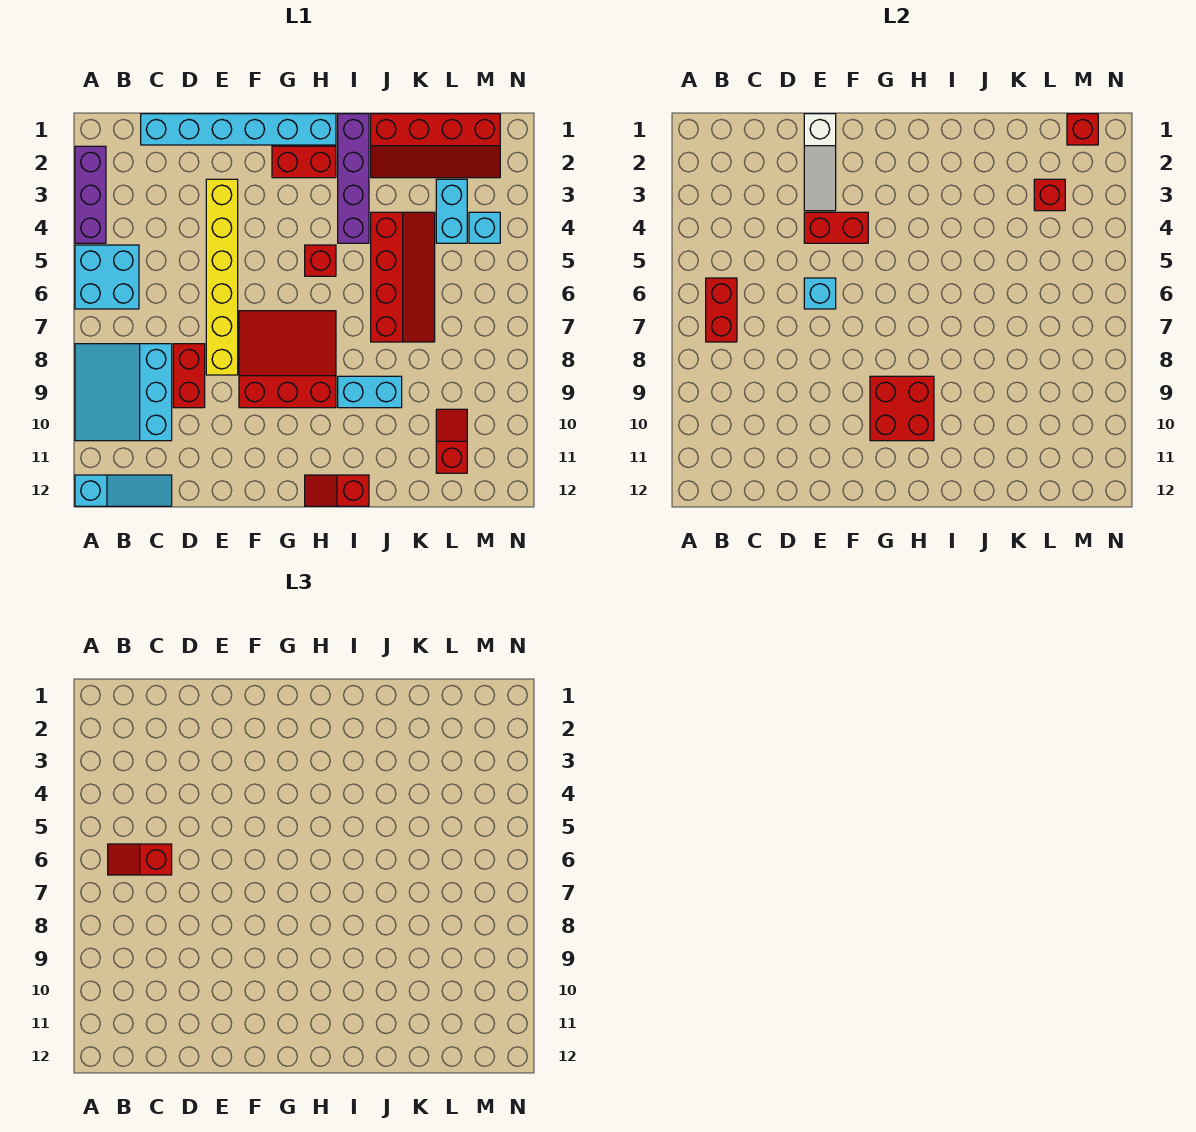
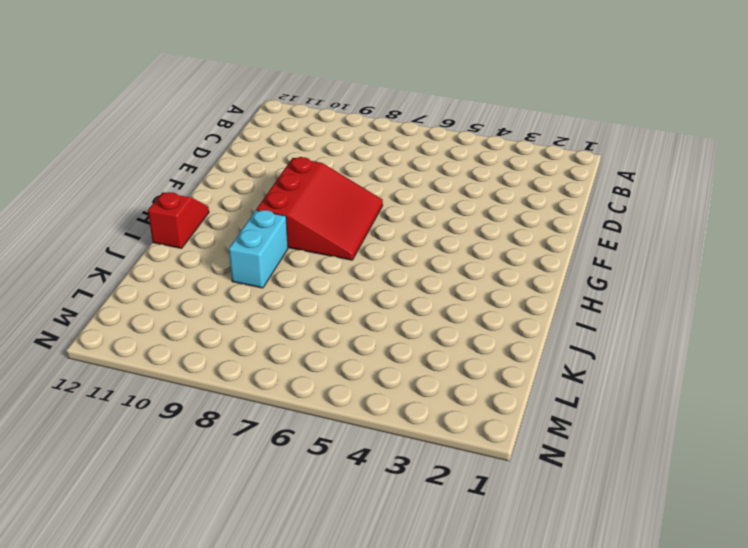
none -> purple brick A2:A4 level 1
none -> cyan brick A5:B6 level 1
none -> cyan slope A8:C10 level 1 top C

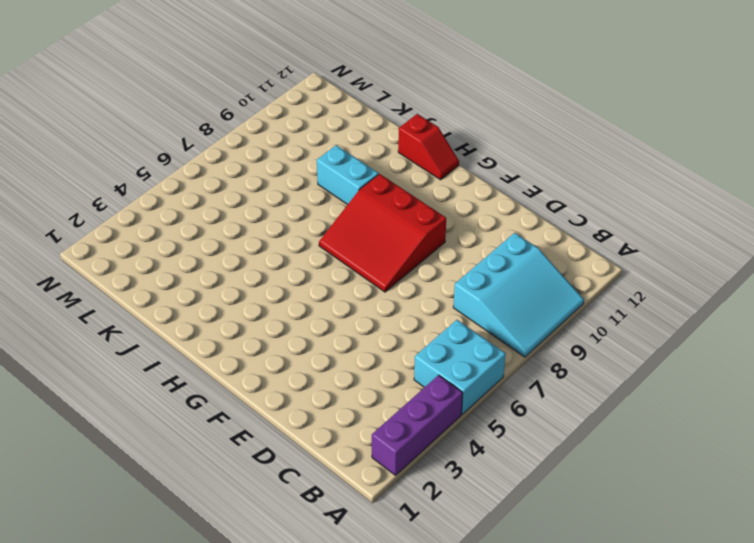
none -> cyan slope A12:C12 level 1 top A
none -> cyan brick C1:H1 level 1
none -> red brick D8:D9 level 1

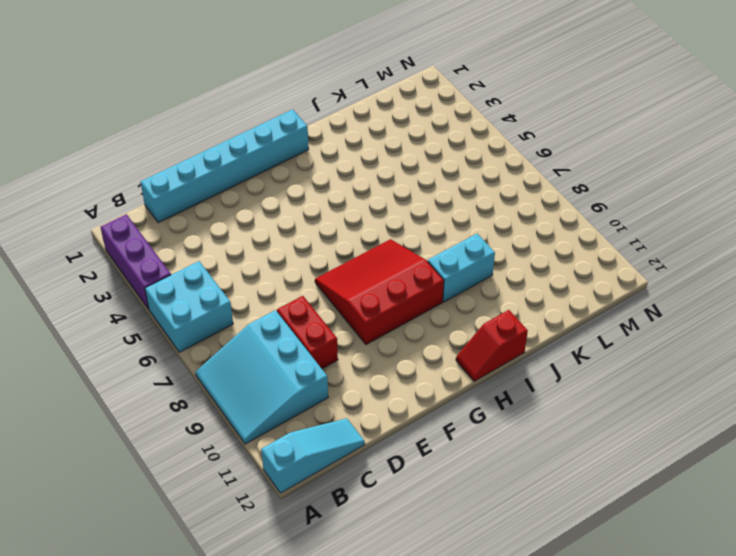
none -> yellow brick E3:E8 level 1
none -> red brick G2:H2 level 1
none -> red brick H5 level 1

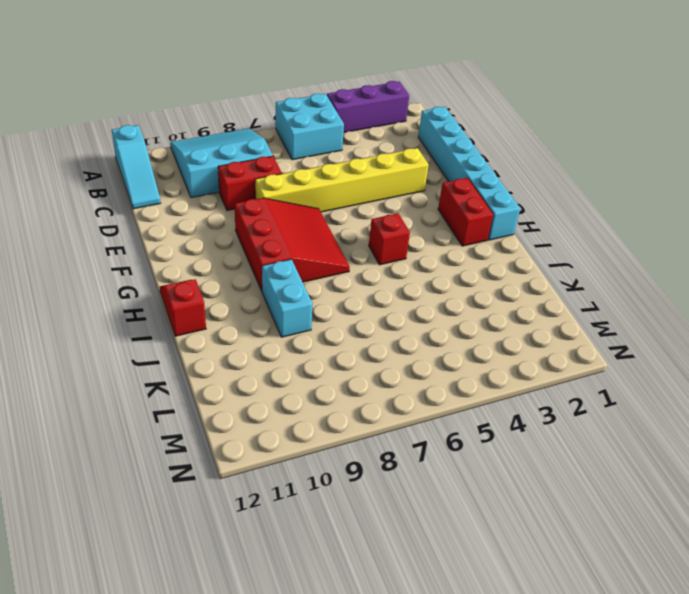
none -> purple brick I1:I4 level 1
none -> red slope J1:M2 level 1 top 1
none -> red slope J4:K7 level 1 top J

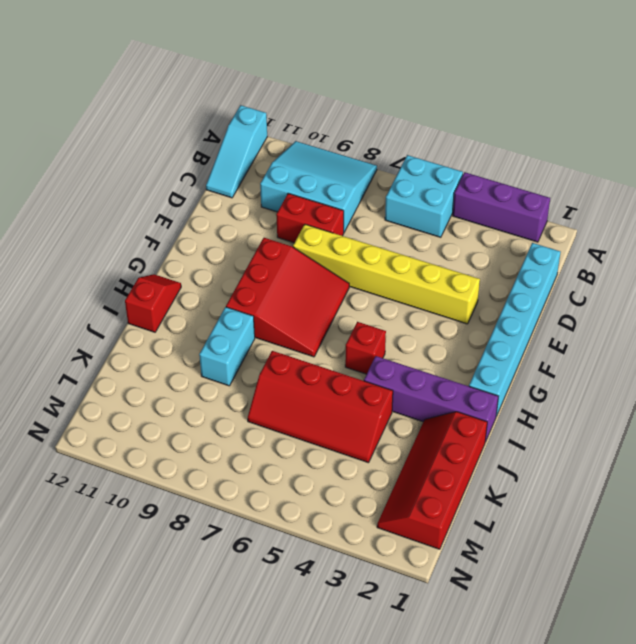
none -> red brick G2:H2 level 1
none -> cyan brick L3:L4 level 1
none -> red slope L10:L11 level 1 top 11

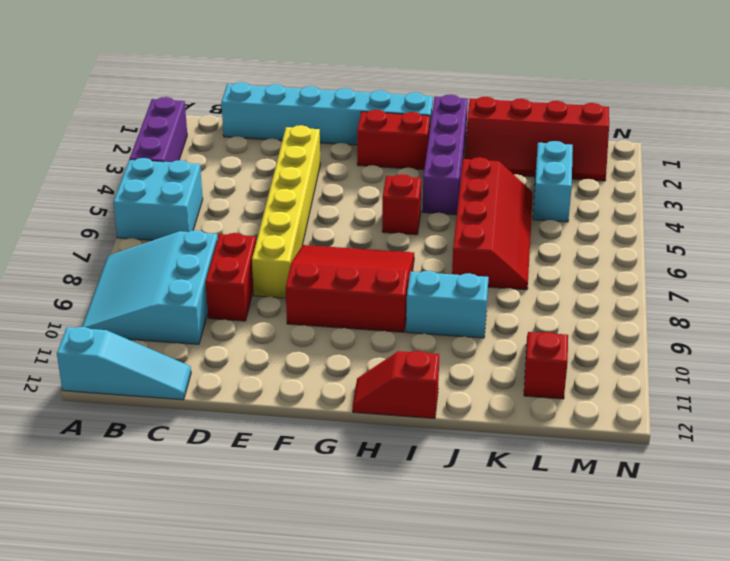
none -> cyan brick M4 level 1
none -> red brick B6:B7 level 2
none -> white slope E1:E3 level 2 top 1

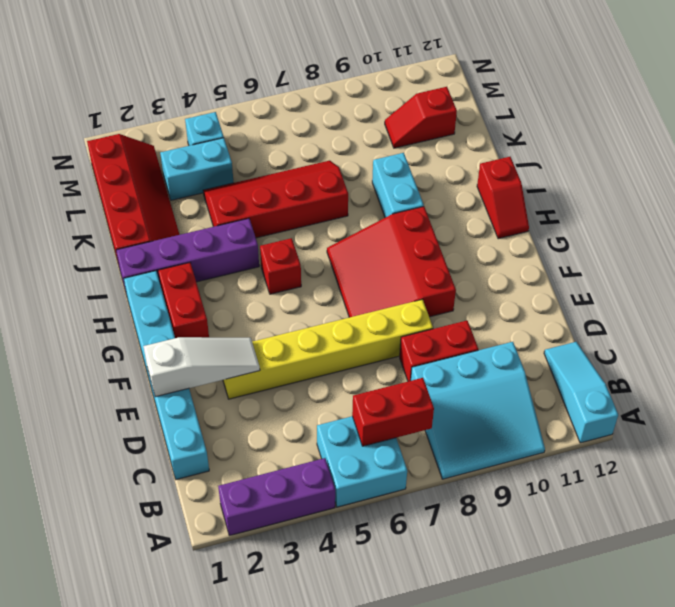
none -> red brick E4:F4 level 2
none -> cyan brick E6 level 2
none -> red brick G9:H10 level 2

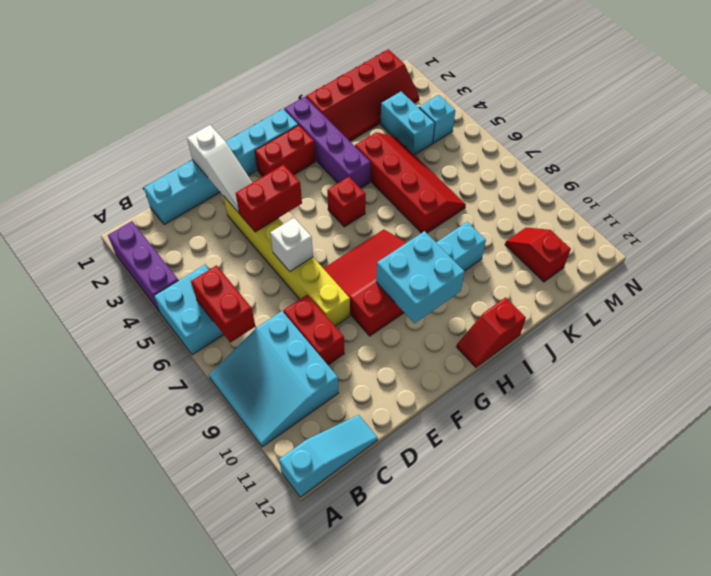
white brick E6 level 2 -> cyan brick E6 level 2
cyan brick G9:H10 level 2 -> red brick G9:H10 level 2
none -> red brick L3 level 2
none -> red brick M1 level 2
none -> red slope B6:C6 level 3 top C

